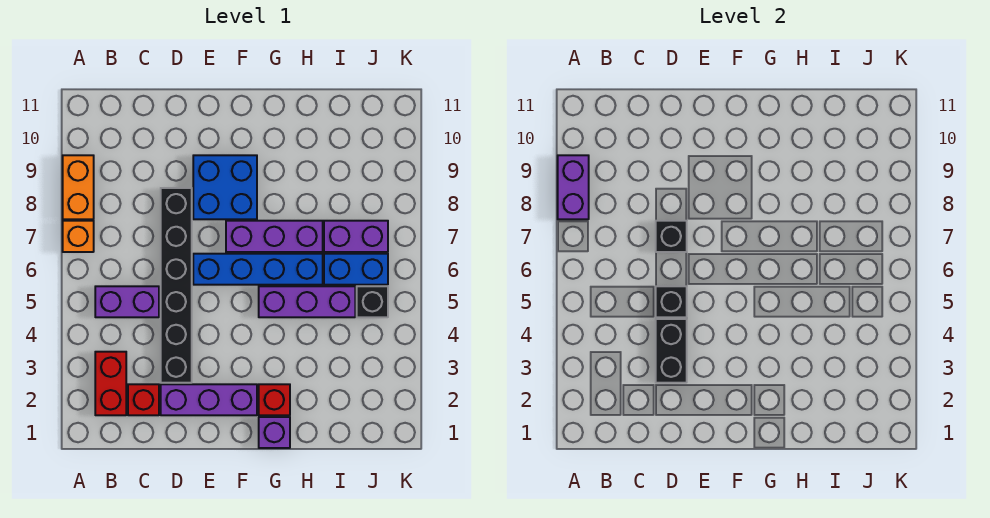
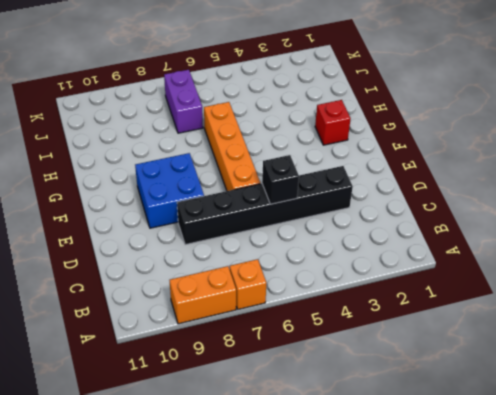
orange brick E6:H6 level 1 -> blue brick E6:H6 level 1
none -> red brick B2:B3 level 1
none -> purple brick B5:C5 level 1
none -> red brick C2 level 1

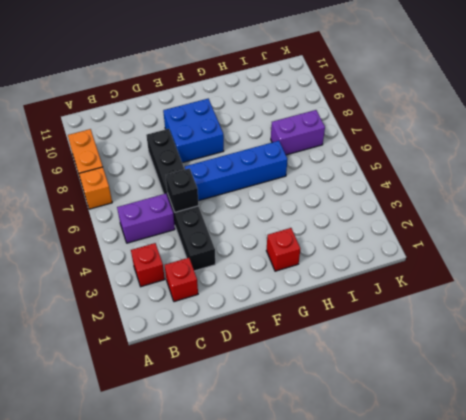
red brick B3 level 1 -> red brick B2:B3 level 1
none -> purple brick D2:F2 level 1
none -> purple brick F7:H7 level 1
none -> purple brick G1 level 1

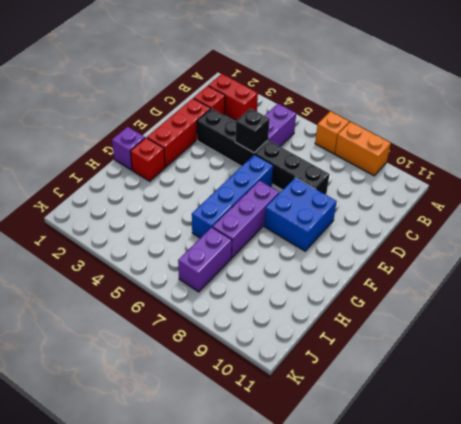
red brick D2:F2 level 1 -> purple brick D2:F2 level 1
none -> purple brick G5:I5 level 1
none -> blue brick I6:J6 level 1
none -> black brick J5 level 1

